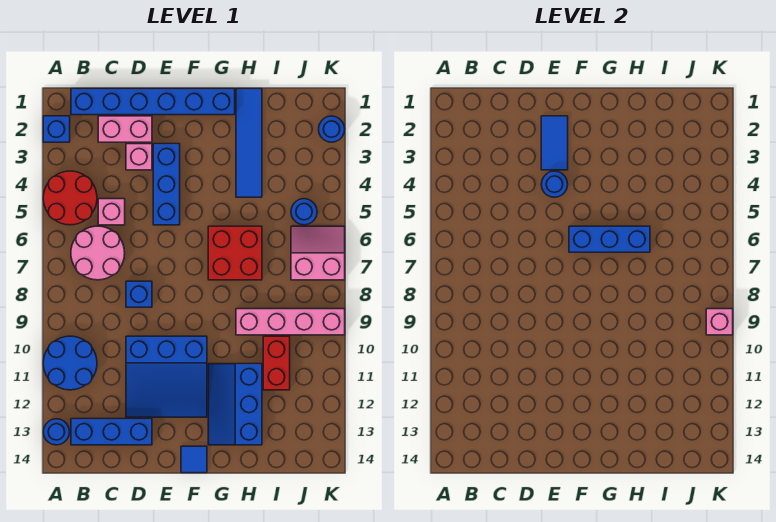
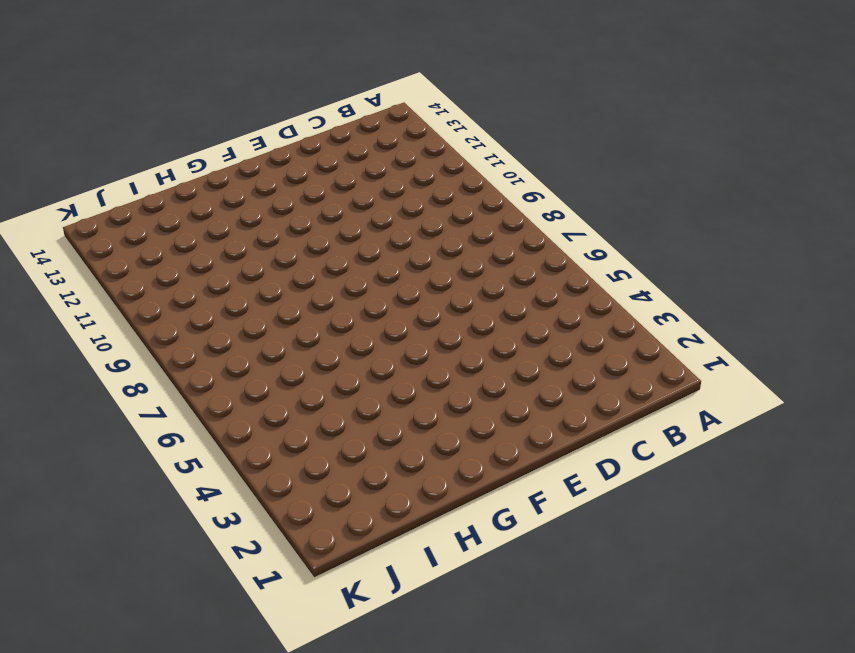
none -> blue brick A2 level 1
none -> red round brick A4:B5 level 1
none -> blue round brick A10:B11 level 1

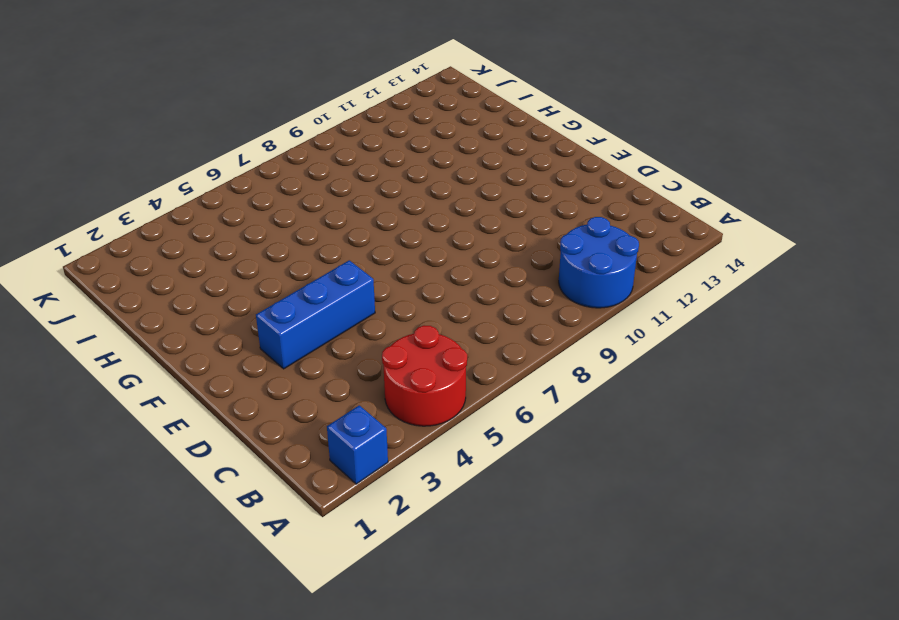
none -> blue round brick A13 level 1
none -> blue brick B1:G1 level 1
none -> pink round brick B6:C7 level 1

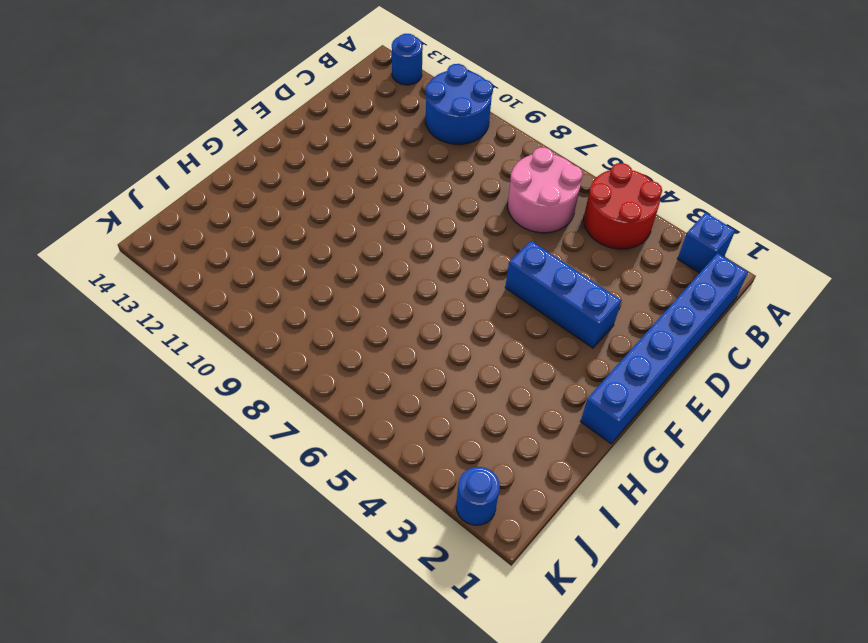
none -> blue brick B13:D13 level 1
none -> pink brick C2:D2 level 1
none -> pink brick C5 level 1

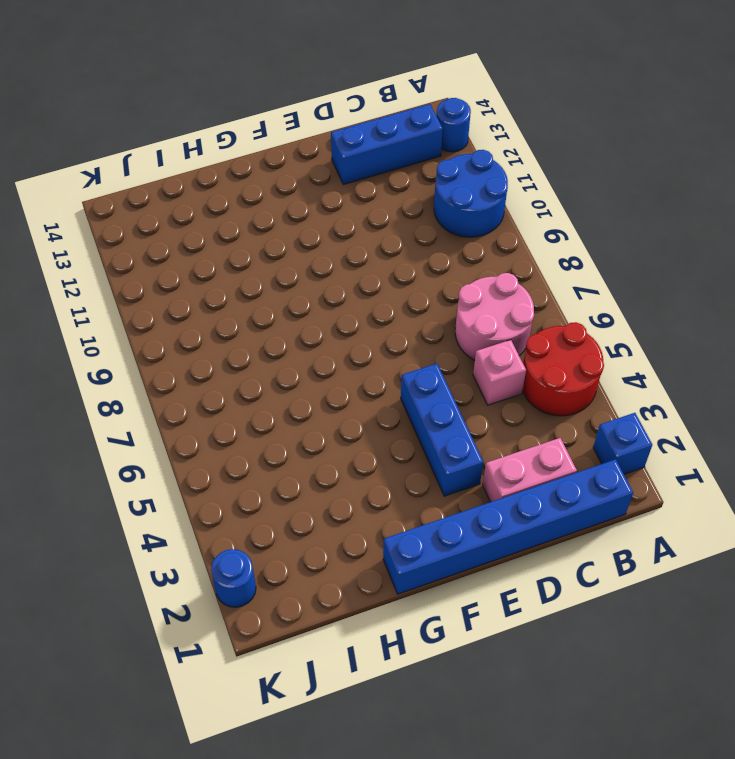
none -> pink brick D3 level 1
none -> blue brick D8 level 1
none -> blue slope D10:F12 level 1 top 10

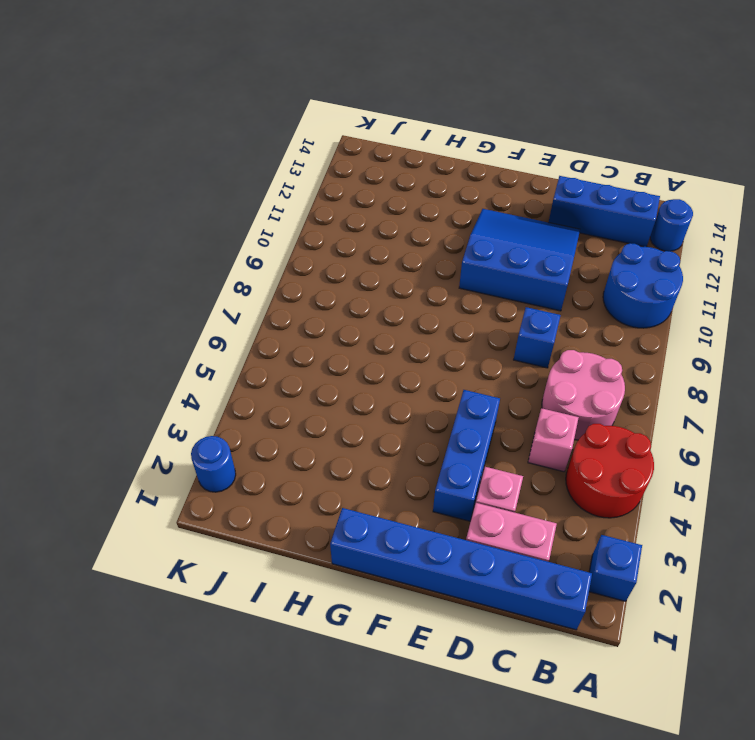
none -> blue tile F14 level 1
none -> red brick G6:H7 level 1
none -> blue slope G11:H13 level 1 top H

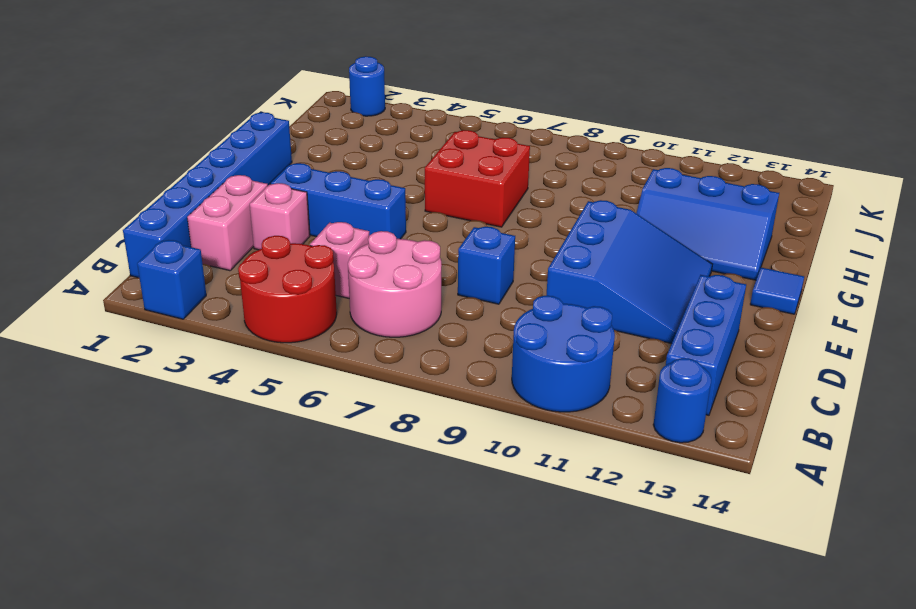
none -> blue tile H1:H4 level 1
none -> pink brick H9:K9 level 1
none -> red brick I10:I11 level 1

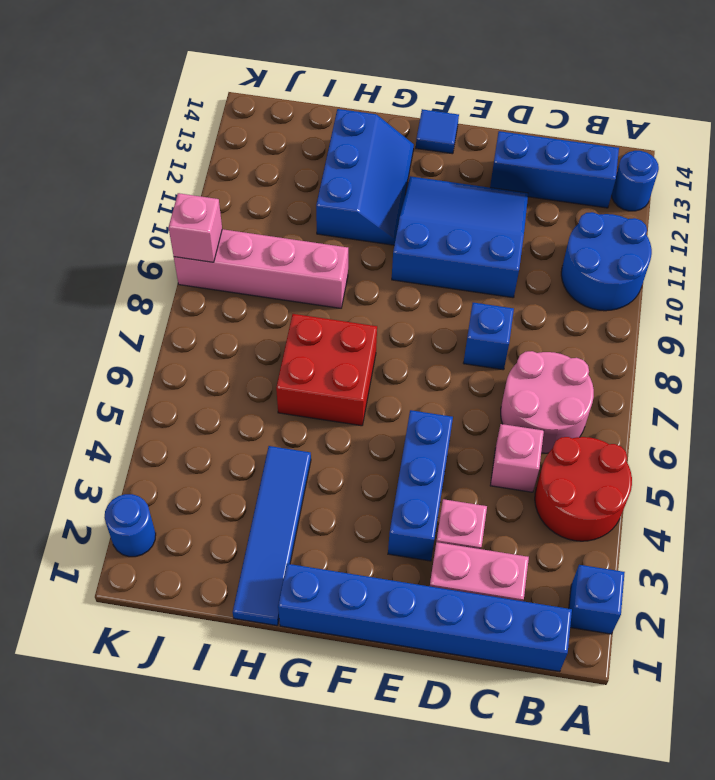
none -> red brick I10:I11 level 1
none -> blue round brick J5 level 1
none -> pink slope J6:K7 level 1 top 7

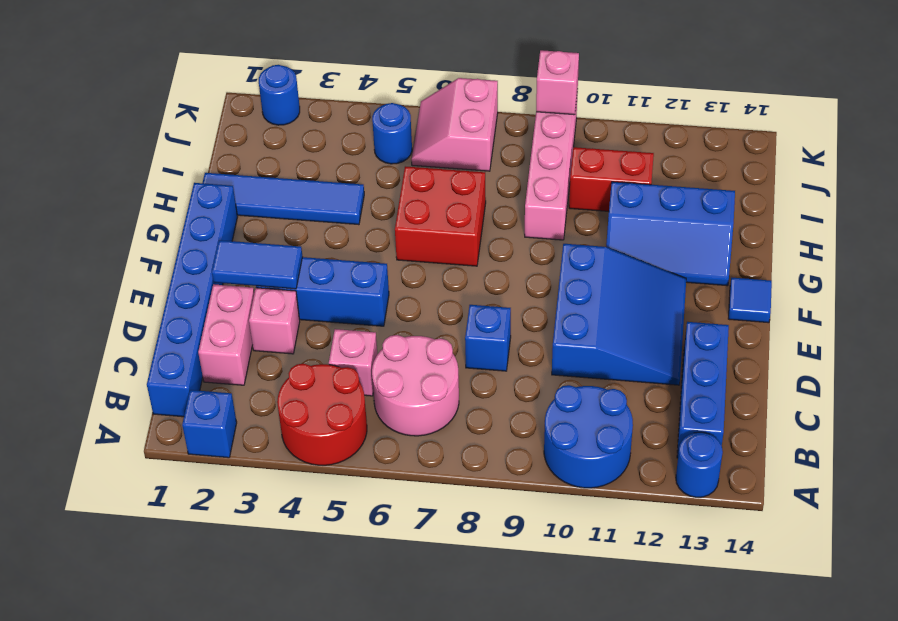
none -> blue round brick E4 level 2
none -> blue brick F6:H6 level 2

